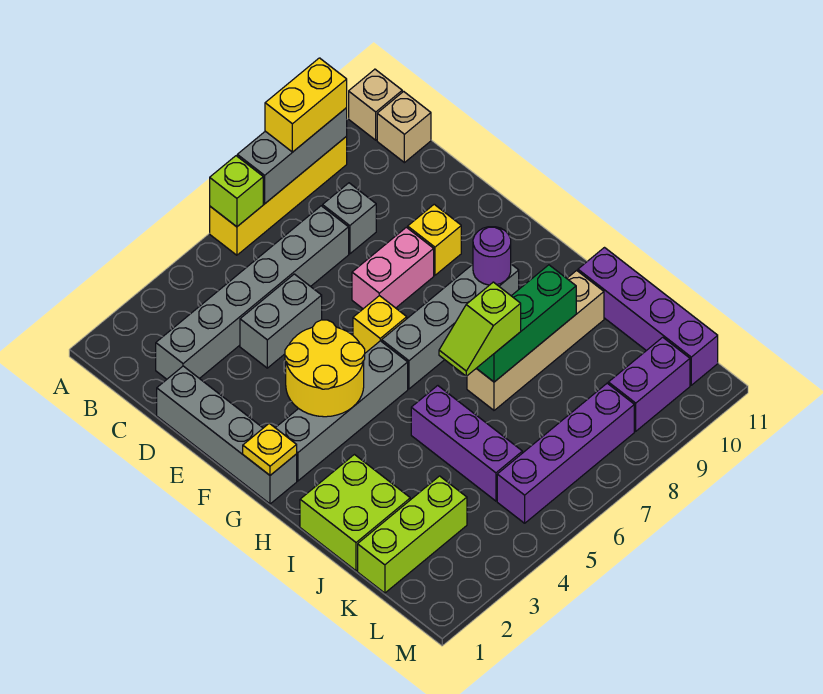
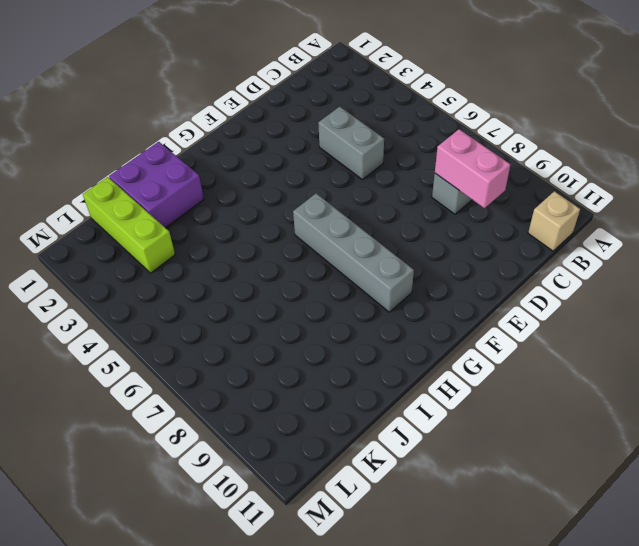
pink brick C8:C9 level 2 -> pink brick E7:E8 level 1
purple brick I1:J2 level 1 -> lime brick I1:J2 level 1
none -> yellow brick A6:A9 level 1
none -> tan brick A11 level 1
none -> grey brick C2:C7 level 1

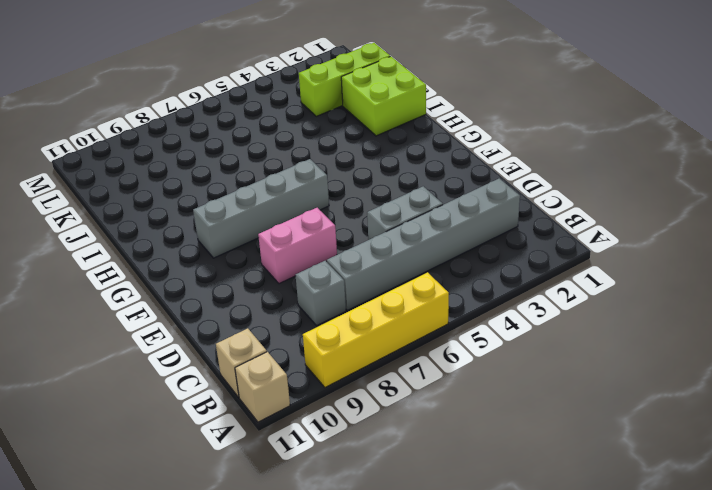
none -> grey brick D1:G1 level 1
none -> yellow brick E9 level 1
none -> yellow brick F6 level 1

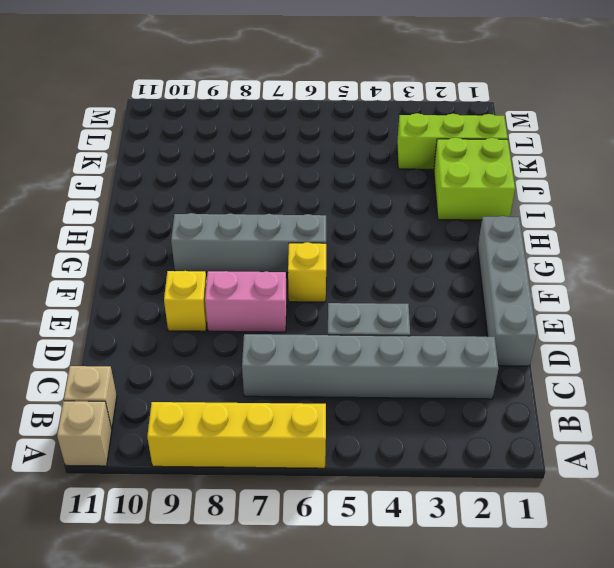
none -> grey brick C8 level 1
none -> grey brick G2:G5 level 1
none -> purple brick I5:K5 level 1

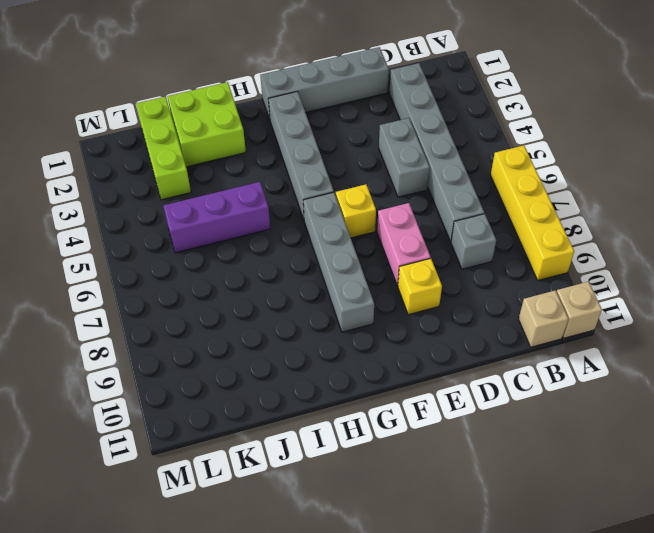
none -> tan brick I7:I10 level 1
none -> purple brick I11:L11 level 1
none -> purple brick L5:L8 level 1

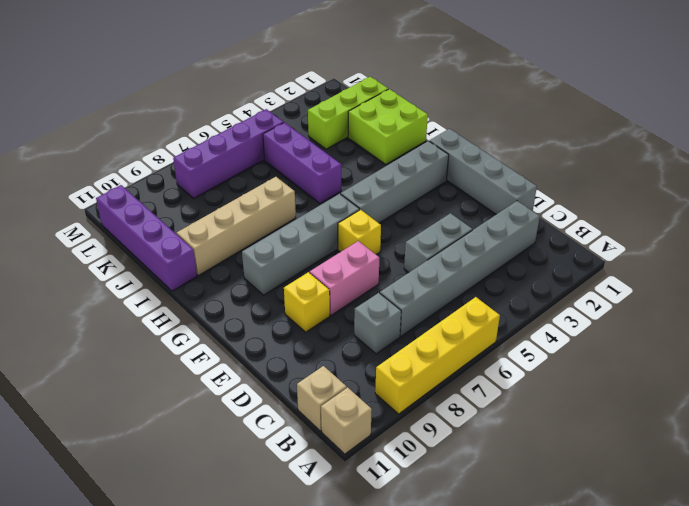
none -> purple brick L9:L10 level 1
none -> lime brick A6 level 2
none -> grey brick A7:A9 level 2

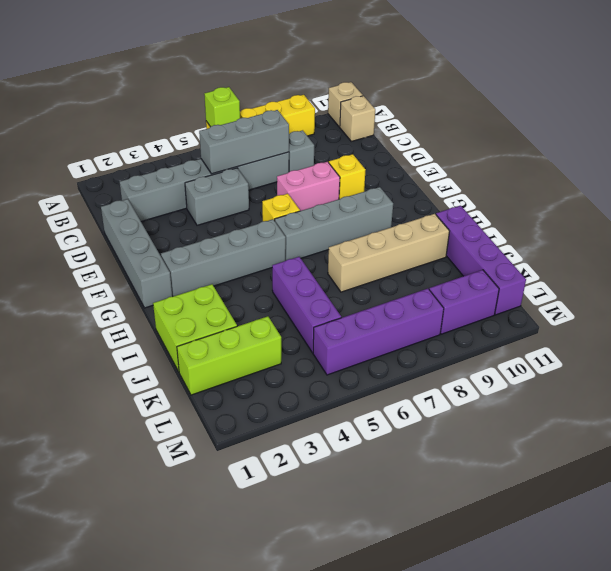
grey brick C5:C7 level 2 -> grey brick A7:A9 level 2
none -> yellow round brick F3:G4 level 2
none -> yellow plate G1 level 2
none -> purple round brick G9 level 2

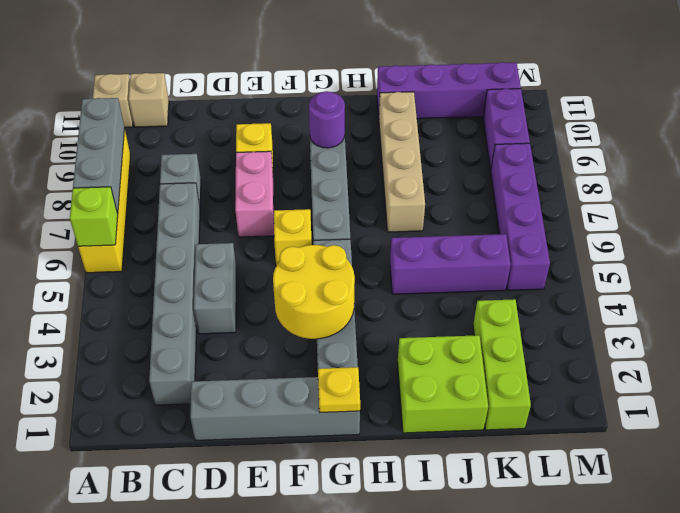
none -> green brick I7:I9 level 2
none -> yellow brick A8:A9 level 3
none -> lime slope I6:I7 level 3 top 7

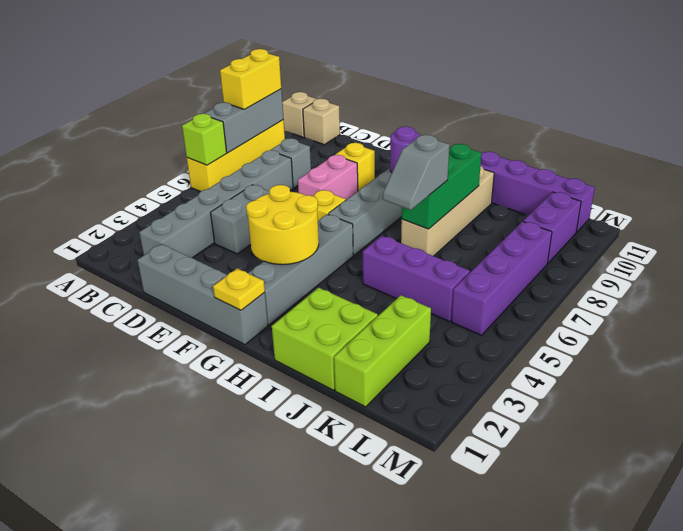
grey slope I6:I7 level 3 top 7 -> lime slope I6:I7 level 3 top 7

